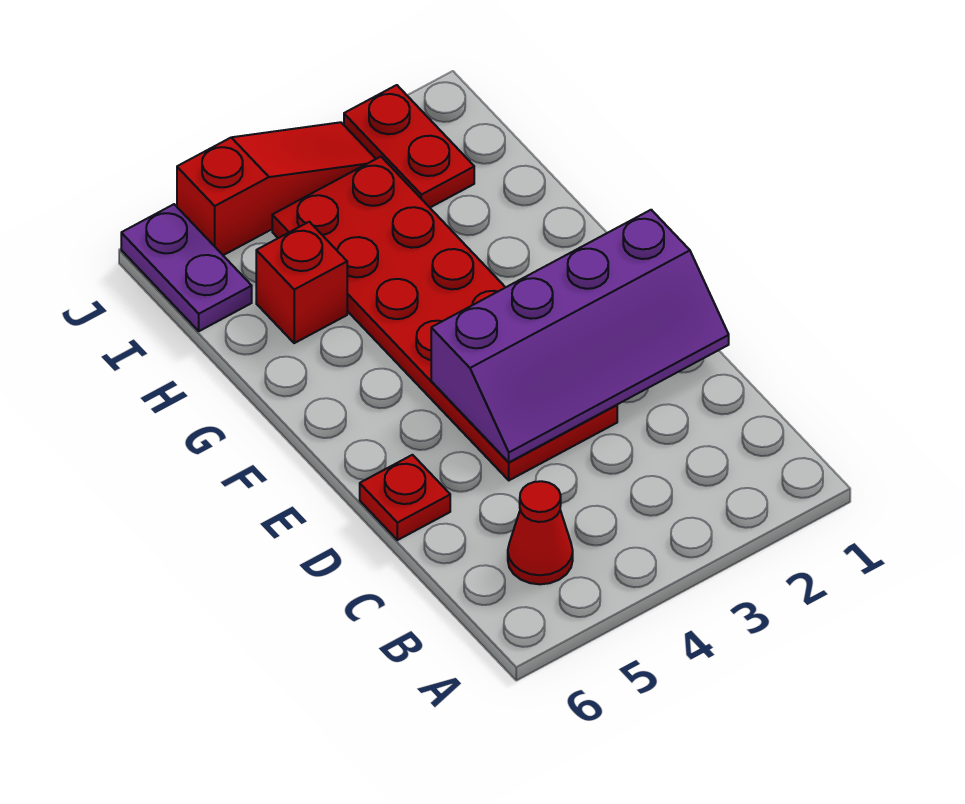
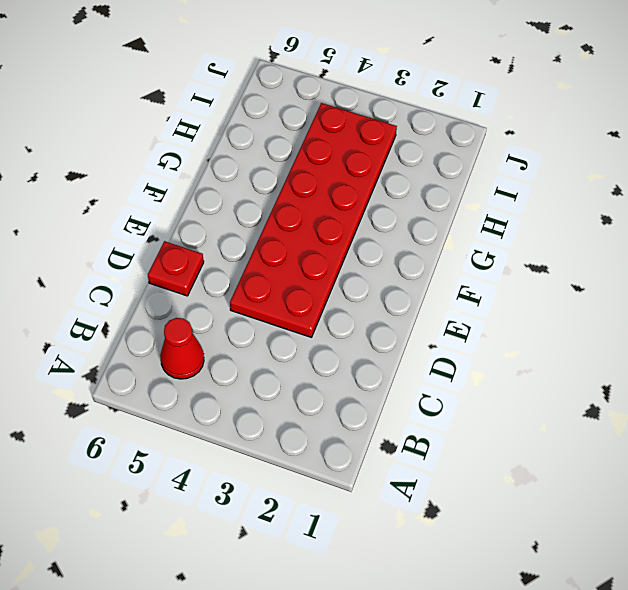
none -> red brick H5 level 1
none -> red plate I2:J2 level 1

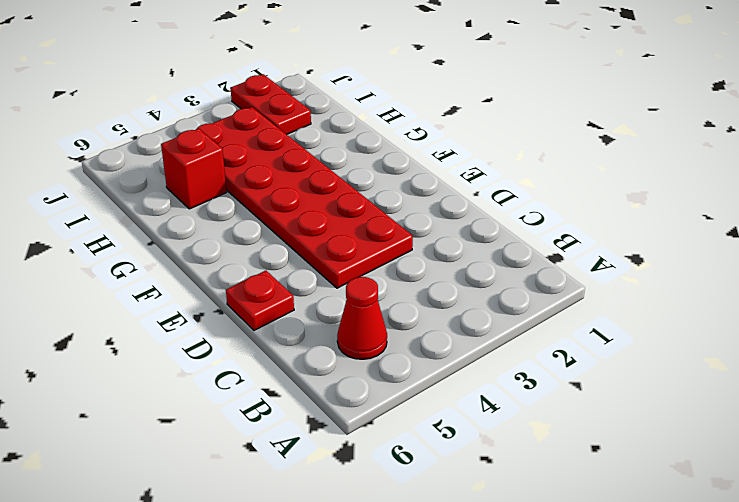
none -> purple plate I6:J6 level 1
none -> red slope J3:J5 level 1 top 5

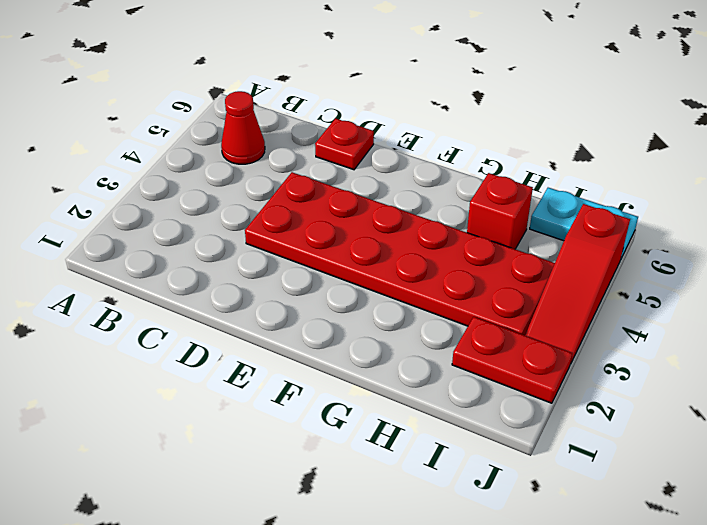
cyan plate I6:J6 level 1 -> purple plate I6:J6 level 1
none -> purple slope D1:E4 level 2 top E

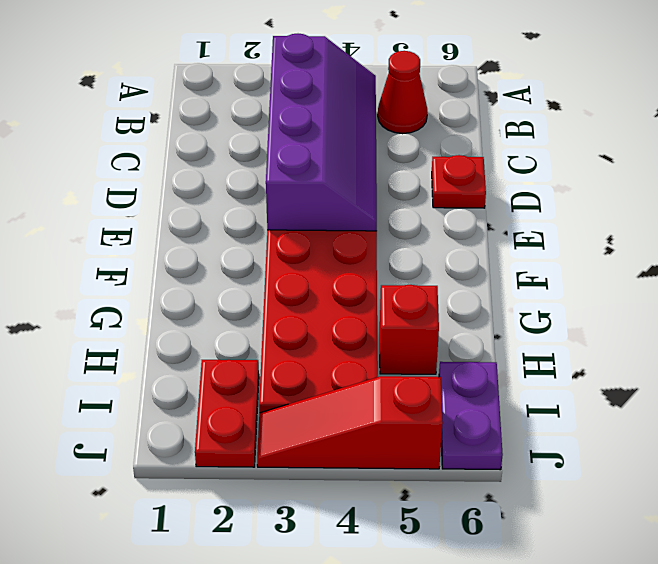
purple slope B3:E4 level 2 top 3 -> purple slope D1:E4 level 2 top E

